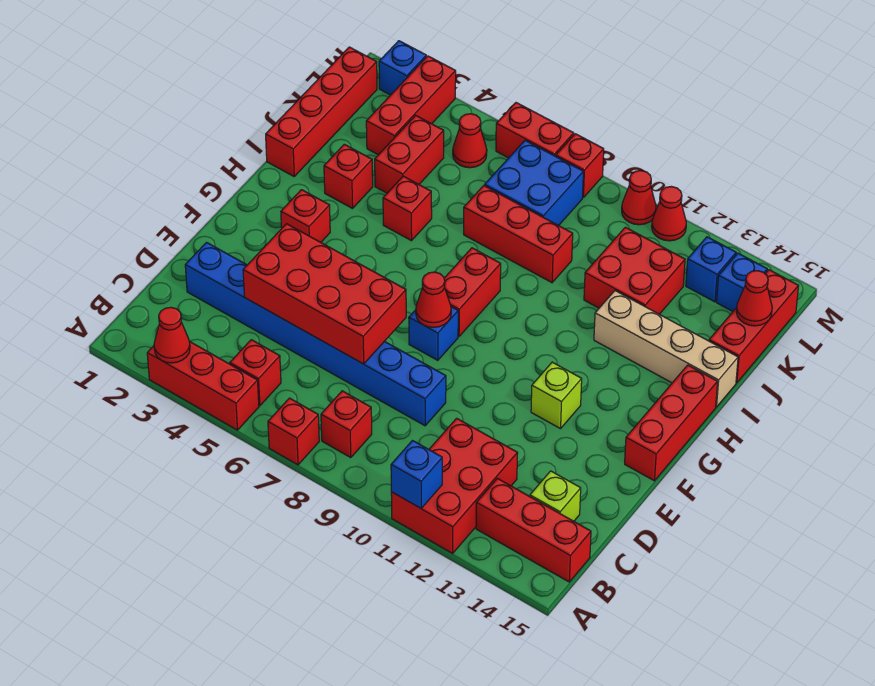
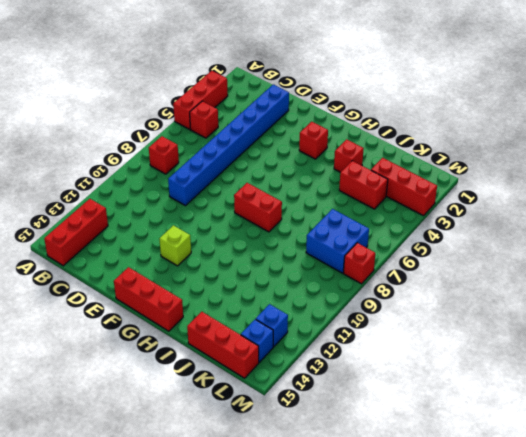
none -> red brick A7 level 1
none -> red brick A11:C12 level 1
none -> lime brick C14 level 1
none -> blue brick F8 level 1

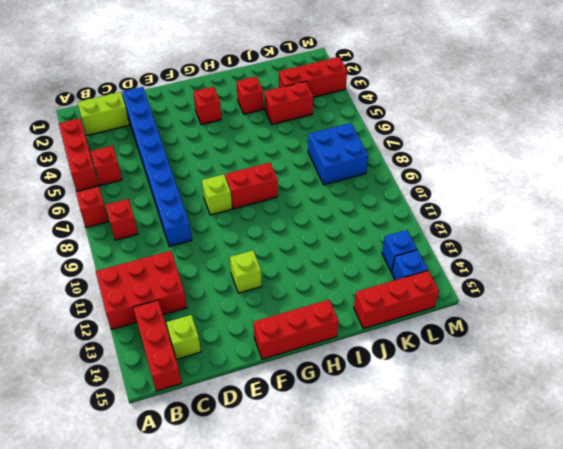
lime brick B2:C2 level 1 -> none
lime brick F8 level 1 -> blue brick F8 level 1
none -> red brick I1:L1 level 1
none -> red brick I5 level 1
none -> tan brick I12:I15 level 1
none -> red brick J7:J9 level 1

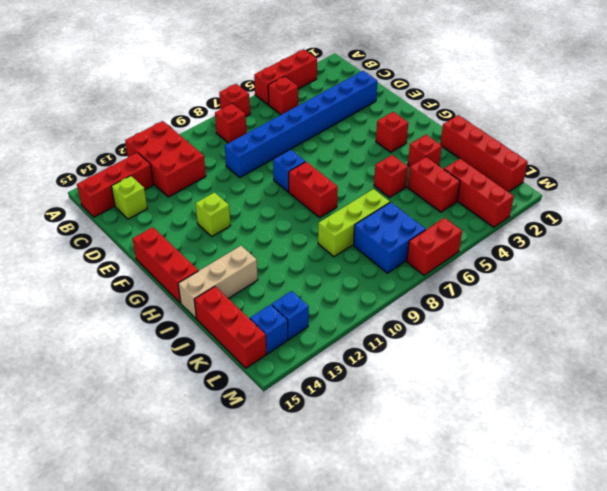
tan brick I13:I15 level 1 -> tan brick I12:I15 level 1
lime brick J7:J9 level 1 -> red brick J7:J9 level 1
none -> red brick J11:K12 level 1
none -> red cone L5 level 1
none -> blue brick M2 level 1
none -> red brick M8 level 1

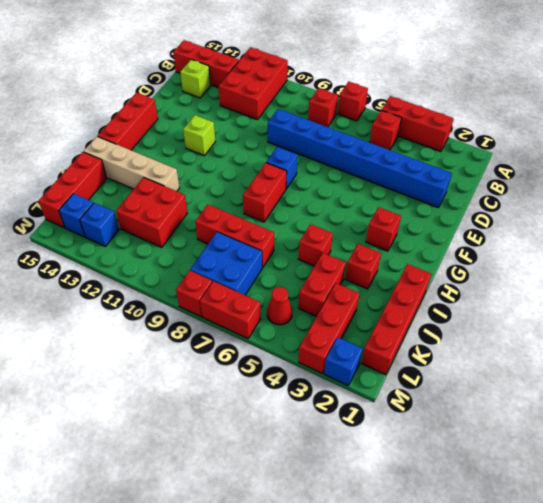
none -> red cone M10 level 1
none -> red cone M11 level 1
none -> red cone A3 level 2
none -> blue brick A11 level 2

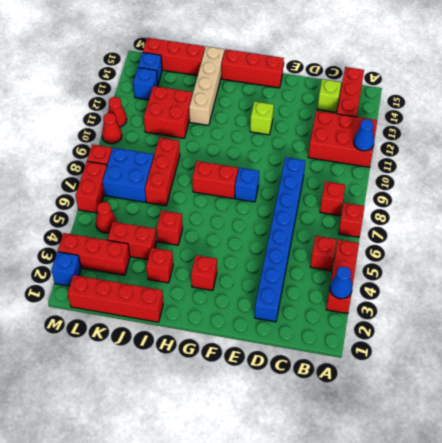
blue cone A3 level 2 -> red cone A3 level 2
blue cone A11 level 2 -> blue brick A11 level 2
none -> red brick D4:E7 level 2
none -> red cone F8 level 2
none -> red cone K15 level 2

